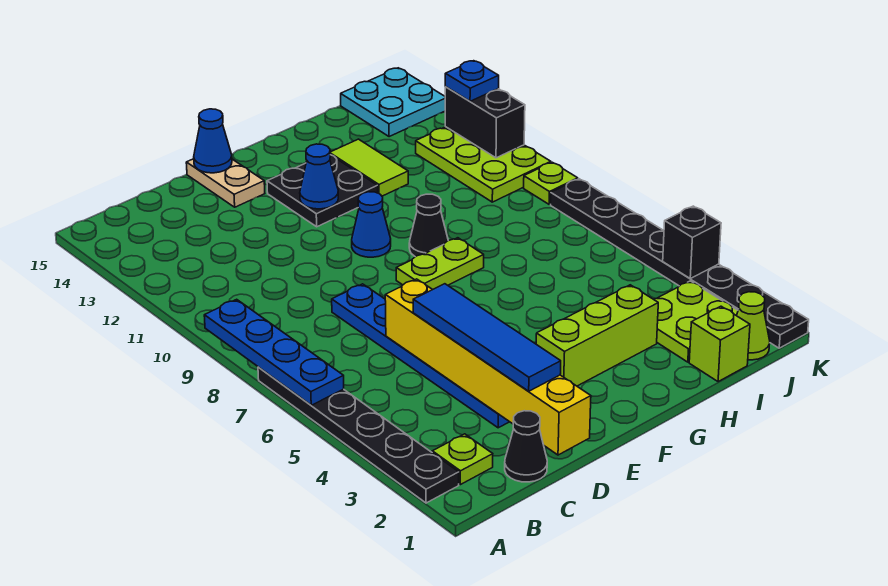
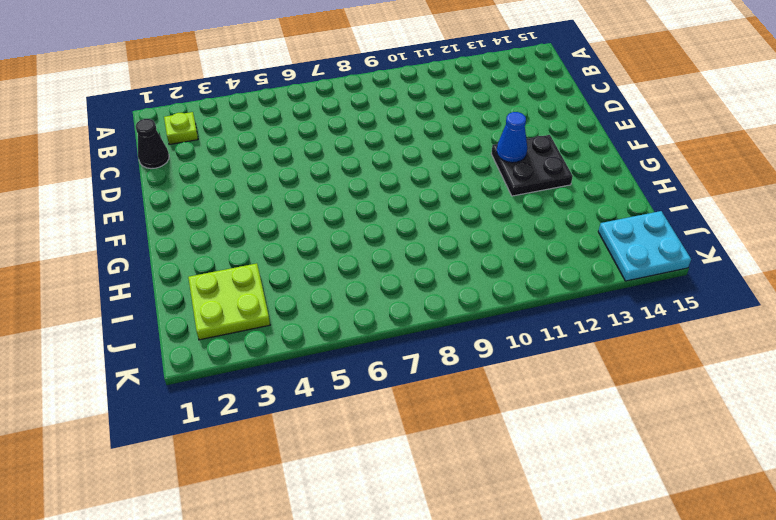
none -> black plate A2:A7 level 1
none -> blue plate D3:D8 level 1
none -> tan plate E14:E15 level 1

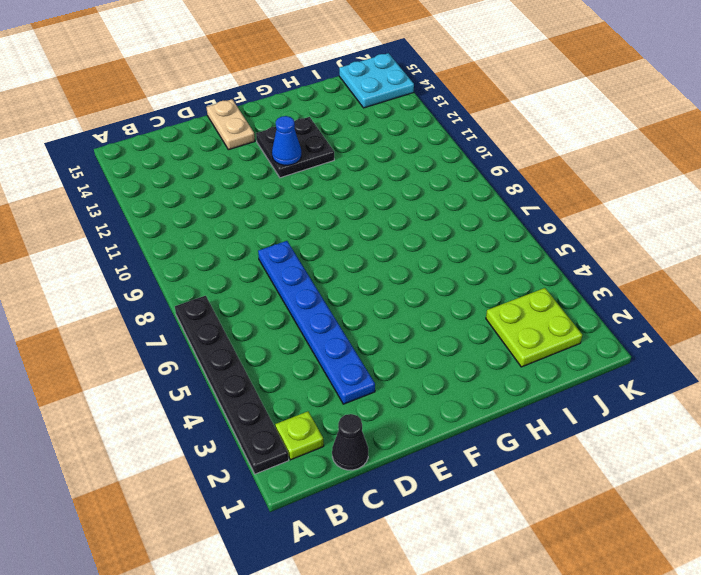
none -> lime brick F3:H3 level 1
none -> lime plate F8:G8 level 1
none -> blue cone F10 level 1

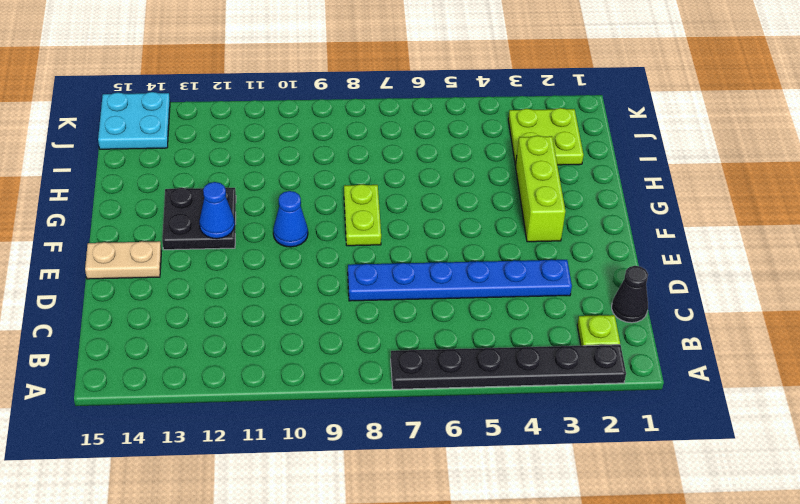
none -> black cone G9 level 1
none -> lime tile H12:H13 level 1
none -> lime brick I1 level 1

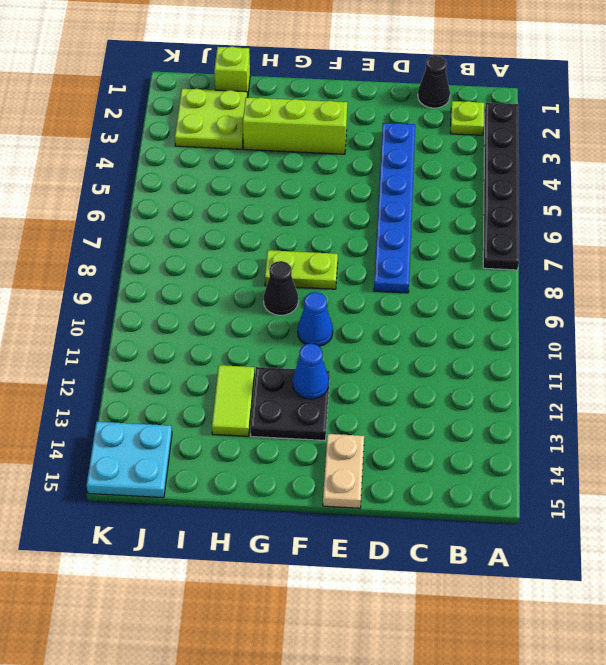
none -> lime cone J1 level 1
none -> lime plate J10:K12 level 1
none -> black plate K1:K8 level 1

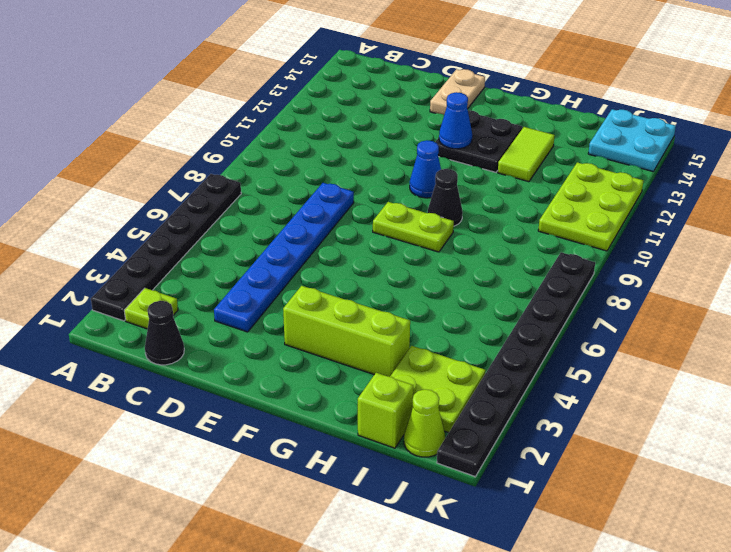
none -> lime plate K9 level 1
none -> blue plate A6:A9 level 2
none -> yellow brick D1:D6 level 2

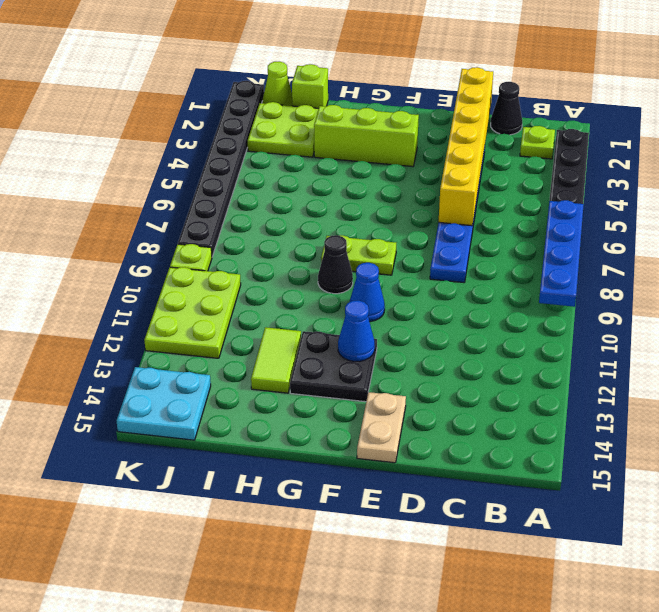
none -> blue cone E15 level 2
none -> black brick K4 level 2
none -> black brick K11:K12 level 2

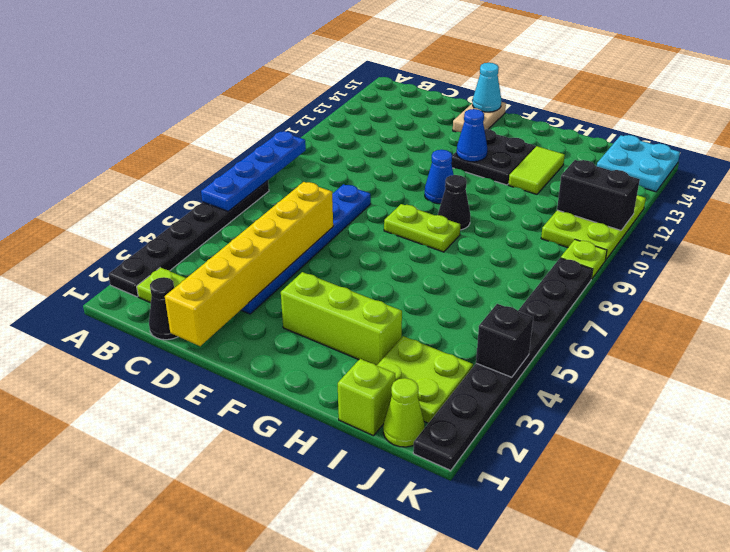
cyan cone E15 level 2 -> blue cone E15 level 2
black brick J11:K11 level 2 -> black brick K11:K12 level 2
none -> blue tile D2:D5 level 3
none -> blue plate K12 level 3

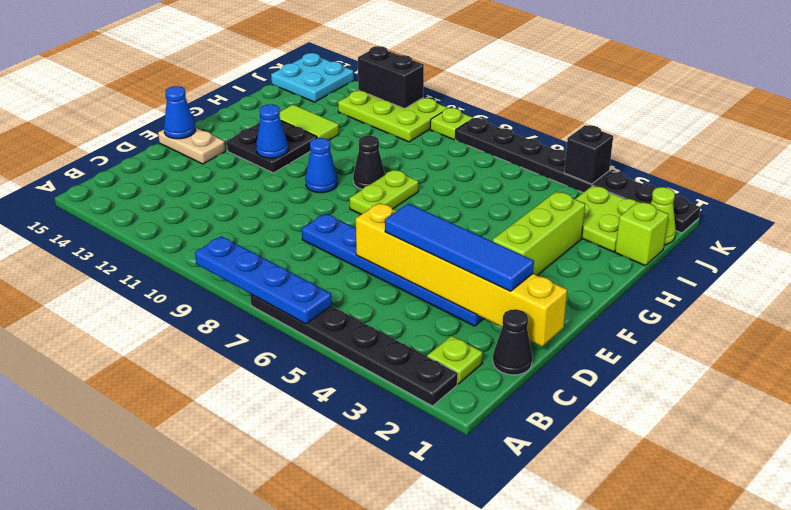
none -> blue plate K12 level 3

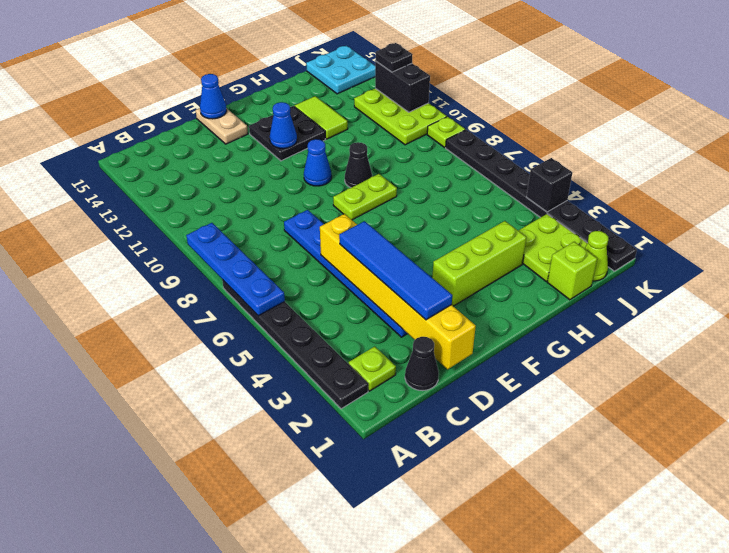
black plate K12 level 3 -> blue plate K12 level 3

